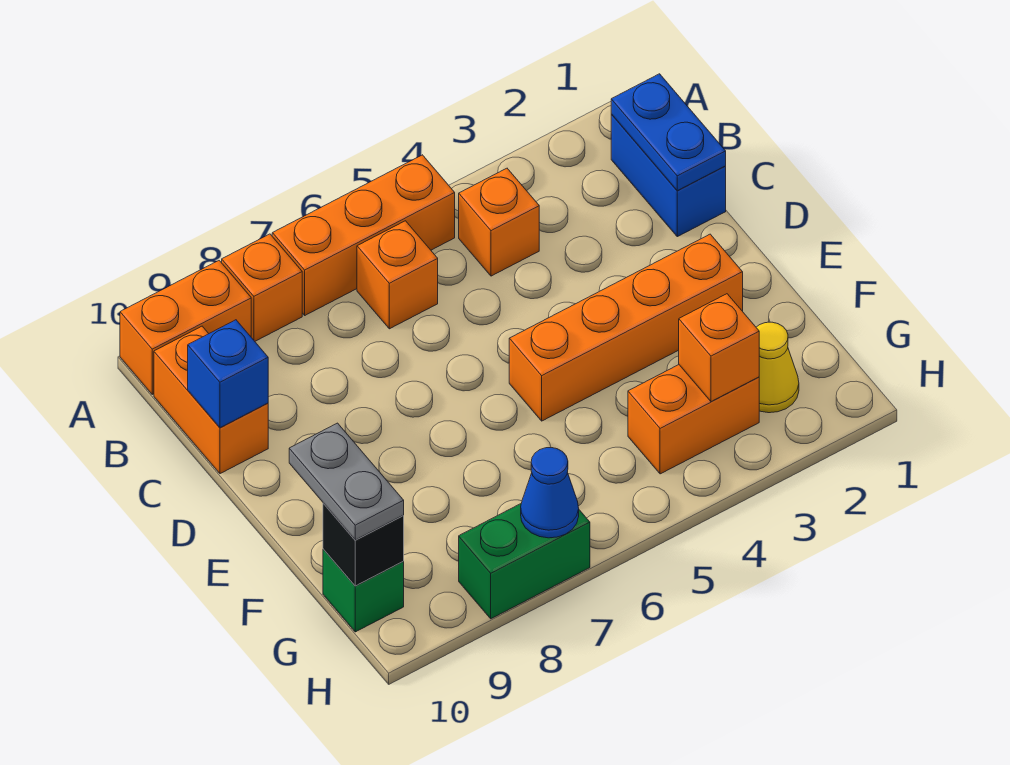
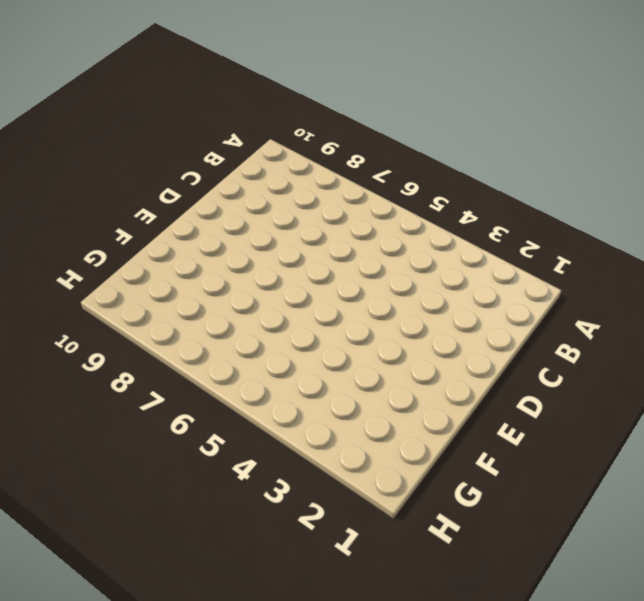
none -> orange brick A5:A7 level 1
none -> orange brick A8 level 1
none -> orange brick A9:A10 level 1

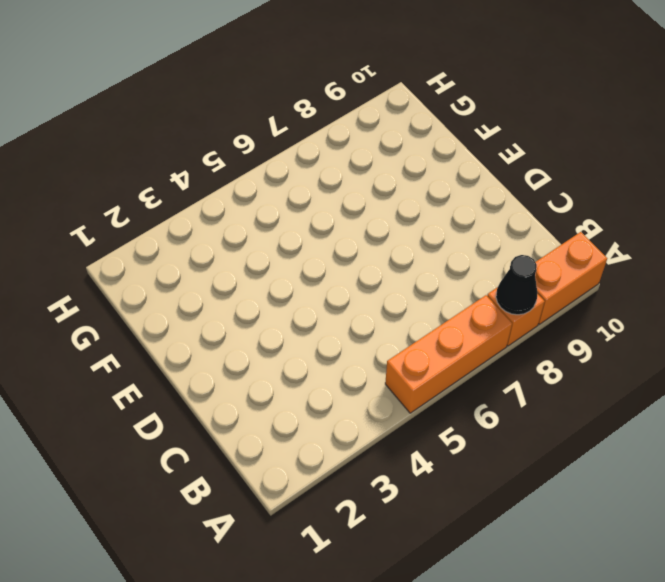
black cone A8 level 2 -> none
none -> blue brick B1:C1 level 1
none -> orange brick B4 level 1
none -> orange brick B6 level 1

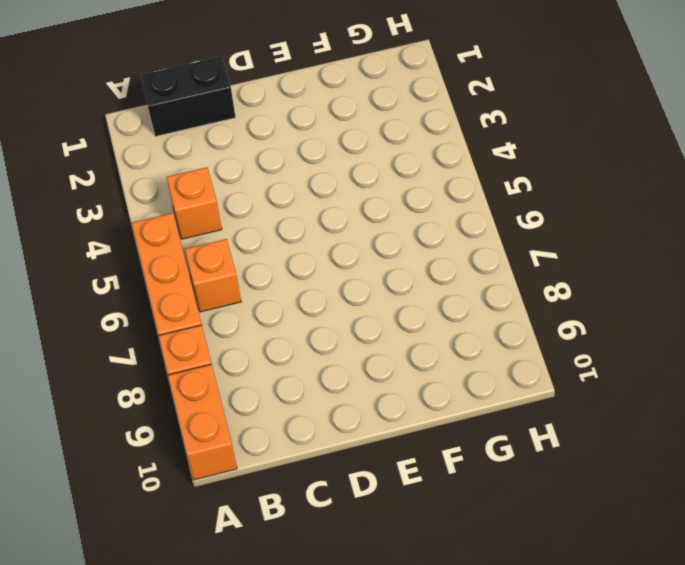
black brick B1:C1 level 1 -> blue brick B1:C1 level 1
none -> orange brick B10:C10 level 1
none -> orange brick E2:E5 level 1
none -> yellow cone G2 level 1

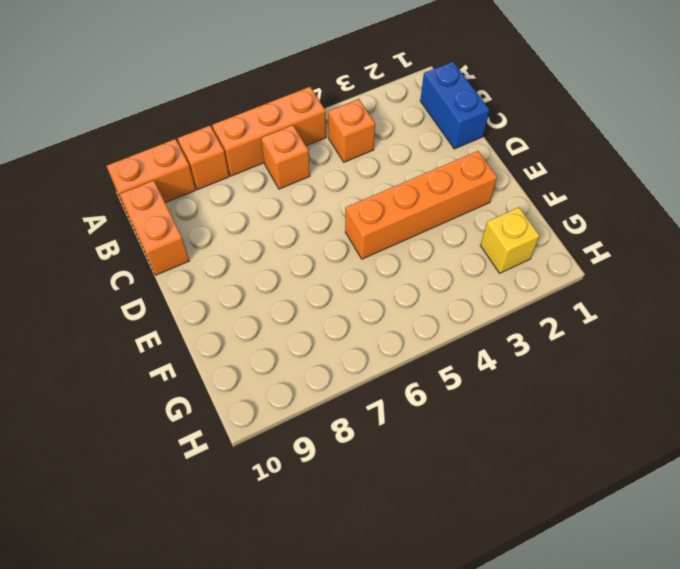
yellow brick G2 level 1 -> yellow cone G2 level 1
none -> orange brick G3:G4 level 1
none -> green brick G10 level 1
none -> green brick H7:H8 level 1

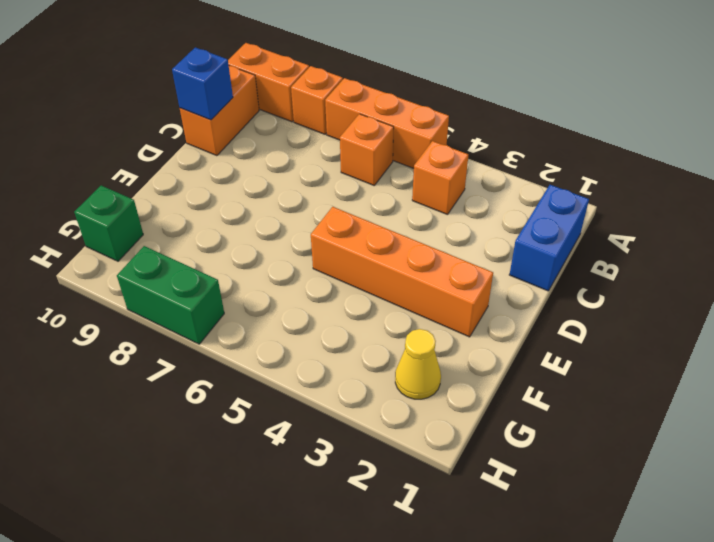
none -> orange brick G3:G4 level 1
none -> blue plate B1:C1 level 2
none -> orange brick G3 level 2

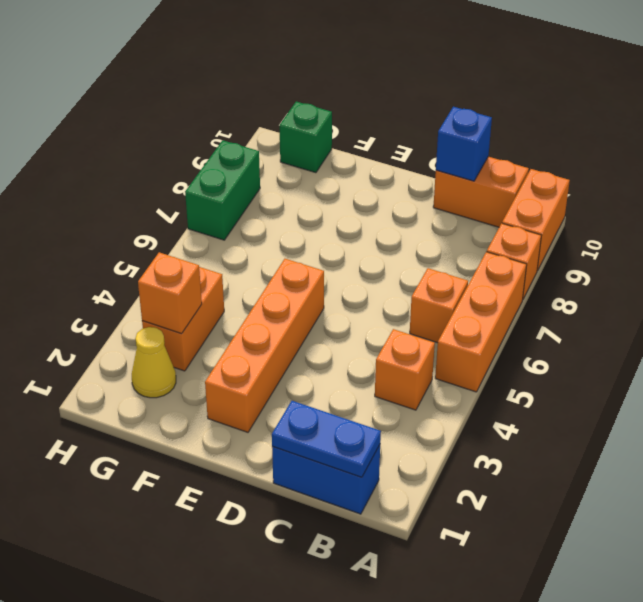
none -> black brick G10 level 2
none -> blue cone H7 level 2
none -> grey plate F10:G10 level 3

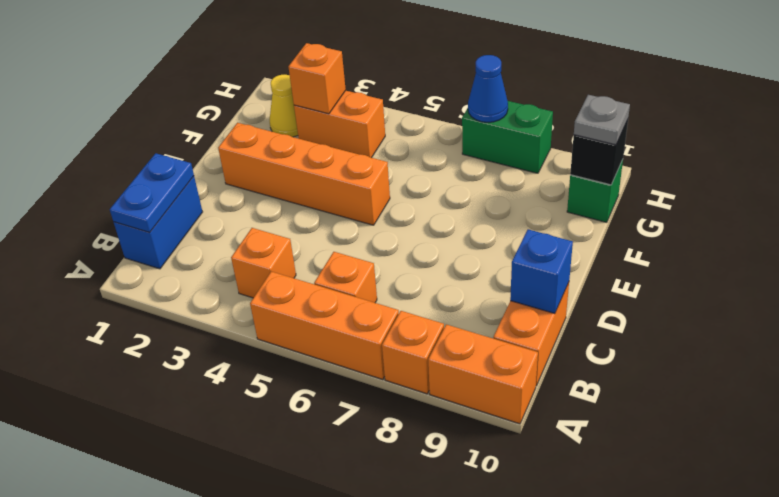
grey plate G10 level 3 -> grey plate F10:G10 level 3

